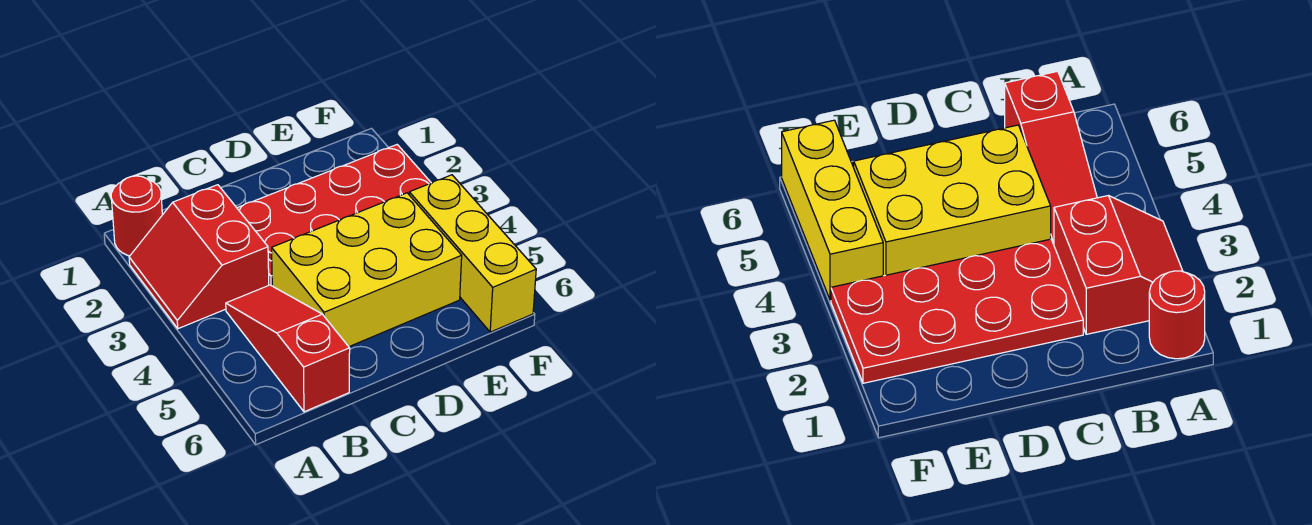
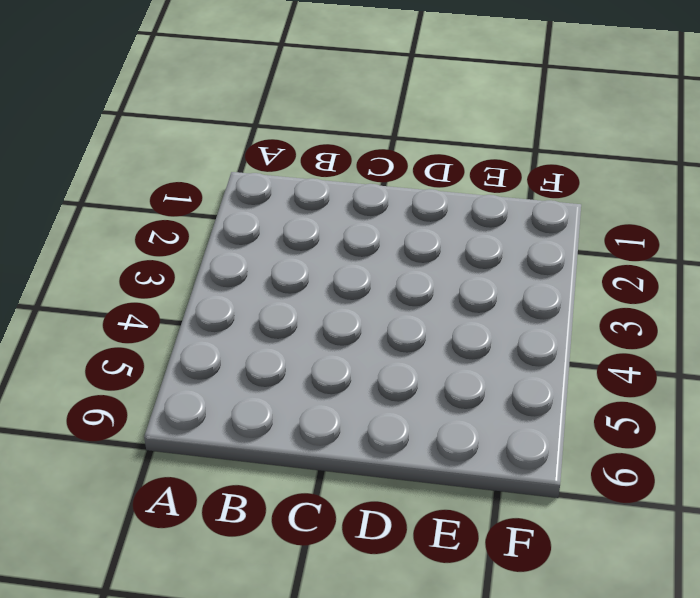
none -> red round brick A1 level 1
none -> red slope A2:B3 level 1 top B

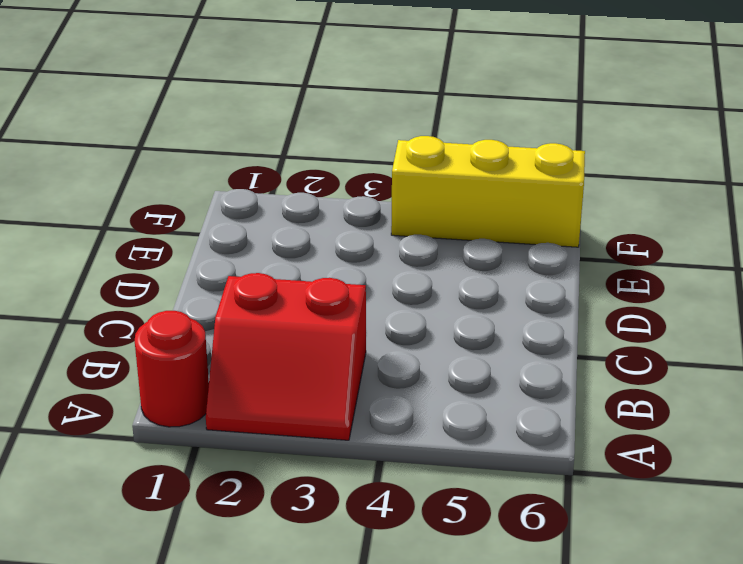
none -> red slope B4:B6 level 1 top 6
none -> red plate C2:F3 level 1

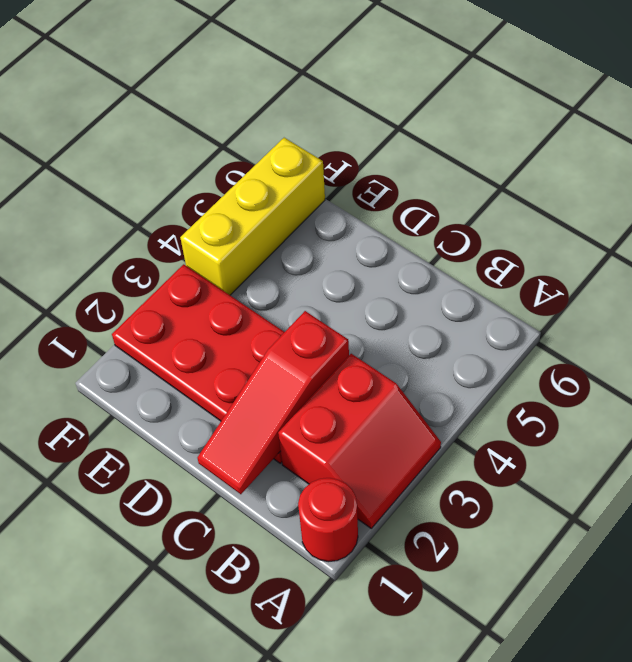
red slope C1:C3 level 2 top 3 -> red slope B4:B6 level 1 top 6
none -> yellow brick C4:E5 level 1

